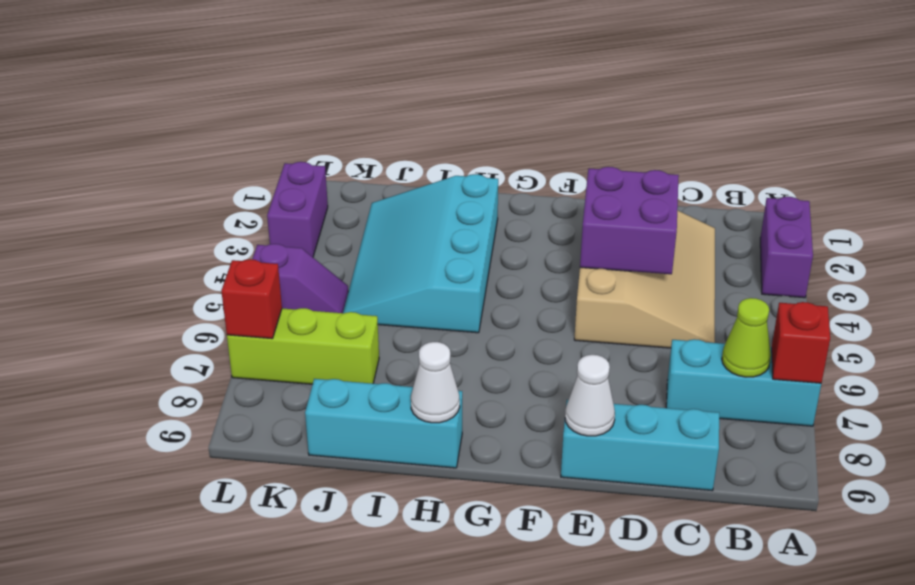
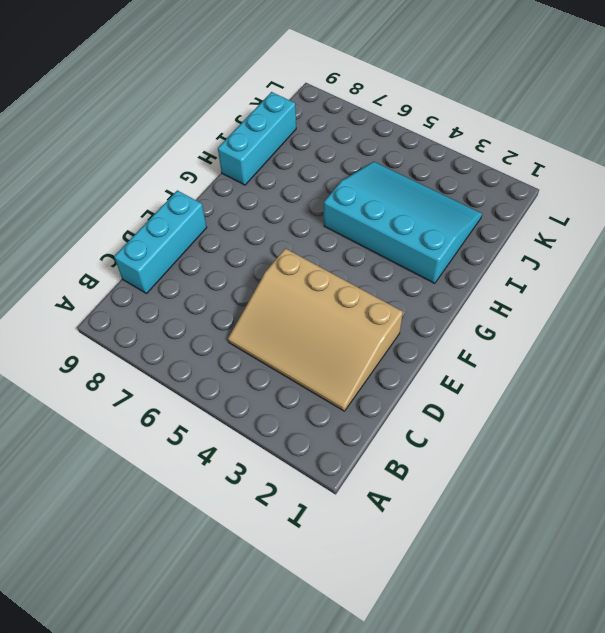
none -> purple brick A2:A3 level 1
none -> cyan brick A7:C7 level 1
none -> lime brick J7:L7 level 1

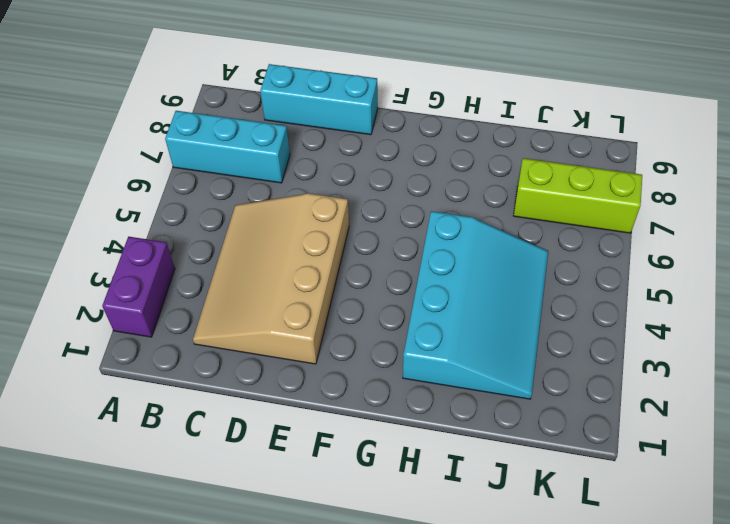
none -> cyan brick H9:J9 level 1
none -> purple slope K5:L5 level 1 top L
none -> purple brick L2:L3 level 1

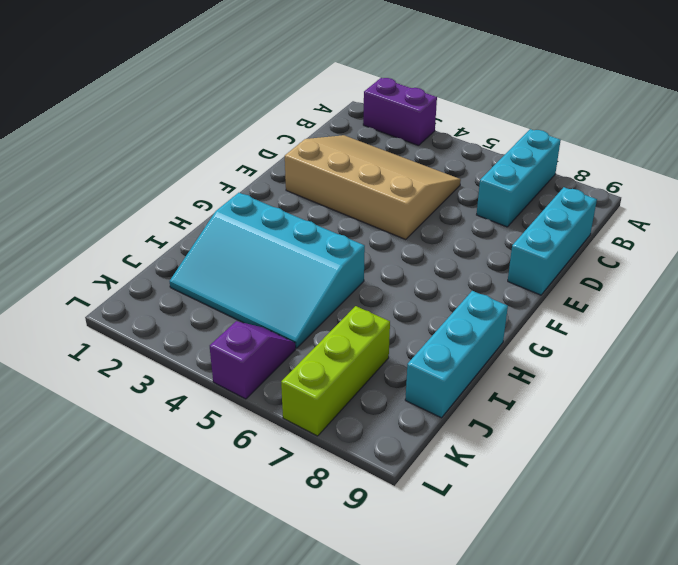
none -> purple brick L2:L3 level 1
none -> red brick A7 level 2
none -> lime cone B7 level 2

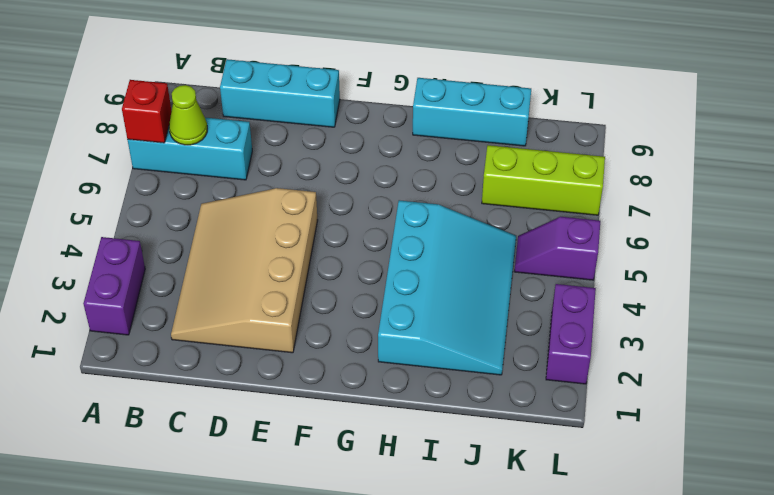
none -> purple brick D3:E4 level 2
none -> white cone E9 level 2
none -> white cone H9 level 2

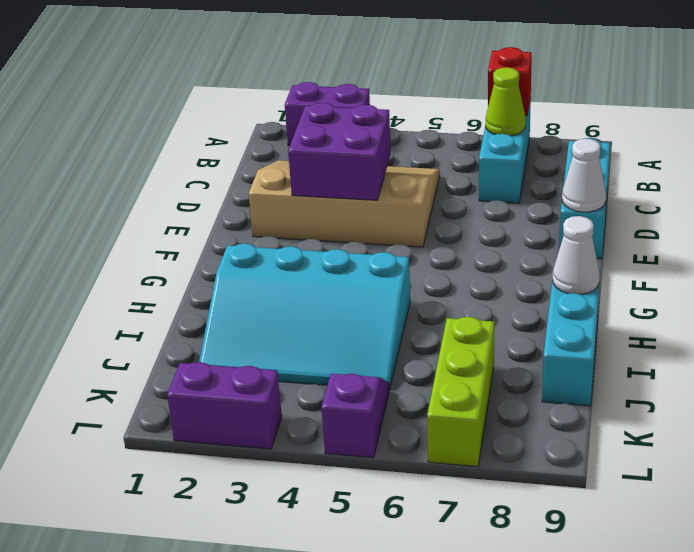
none -> red brick L7 level 2

